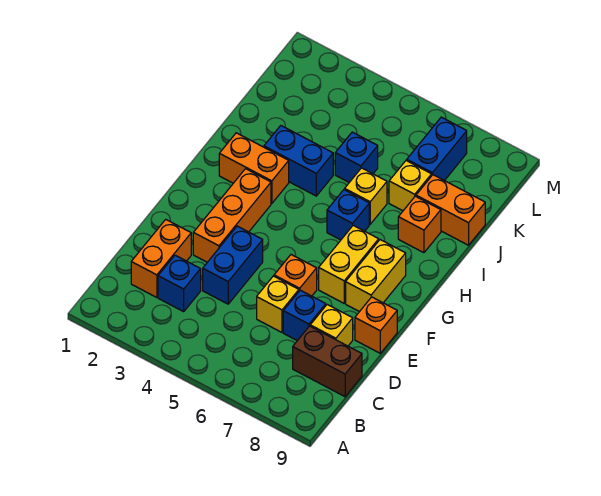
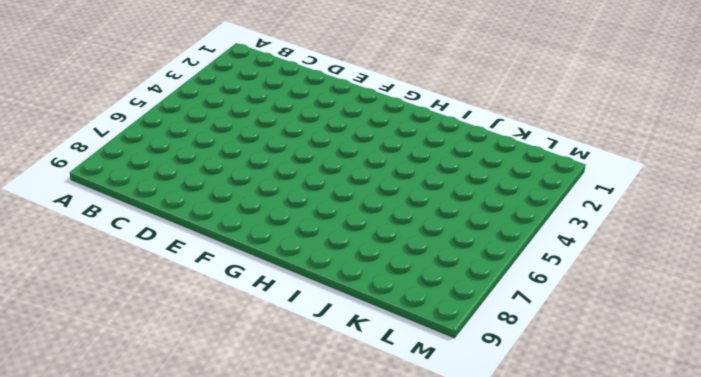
none -> orange brick C2:D2 level 1
none -> blue brick C3 level 1
none -> brown brick C8:C9 level 1

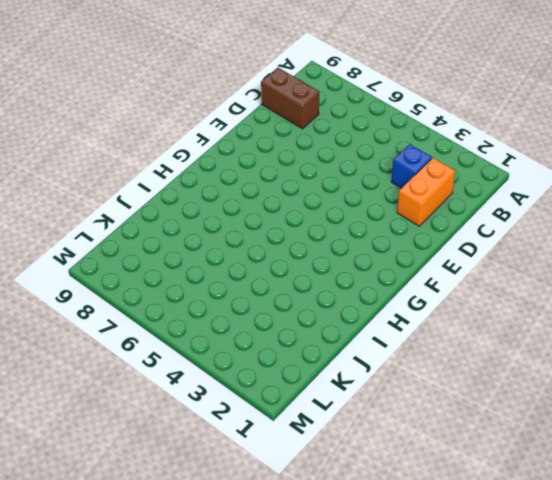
none -> blue brick D4:E4 level 1
none -> yellow brick D6 level 1
none -> blue brick D7 level 1

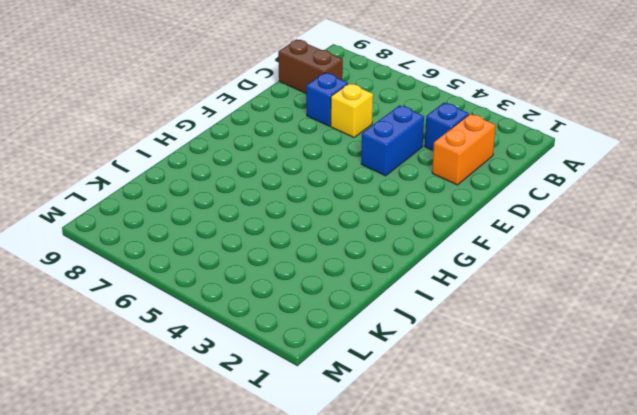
none -> yellow brick D8 level 1
none -> orange brick E3:G3 level 1
none -> orange brick E6 level 1

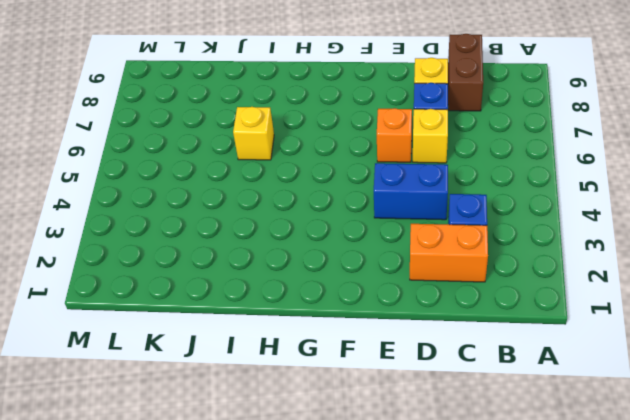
none -> orange brick E3:G3 level 1
none -> orange brick E9 level 1
none -> yellow brick F7:G7 level 1

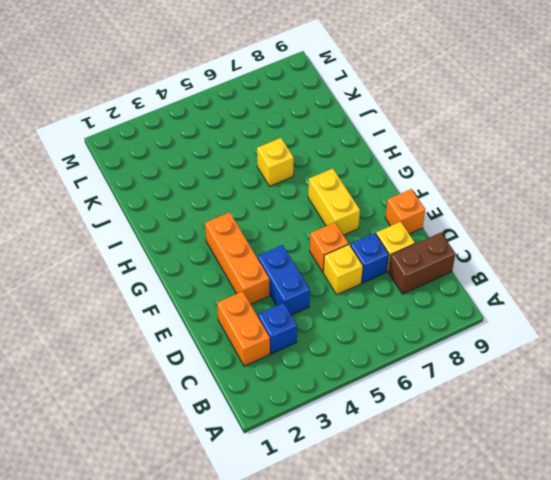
none -> yellow brick F8:G8 level 1
none -> orange brick H2:H3 level 1
none -> blue brick H6 level 1

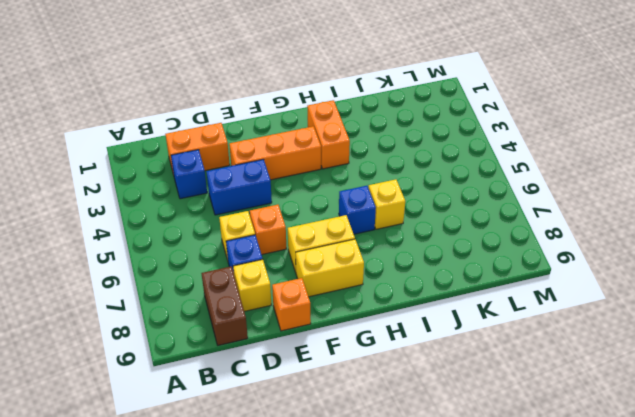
none -> blue brick I3:I4 level 1
none -> orange brick I8 level 1
none -> blue brick J5 level 1

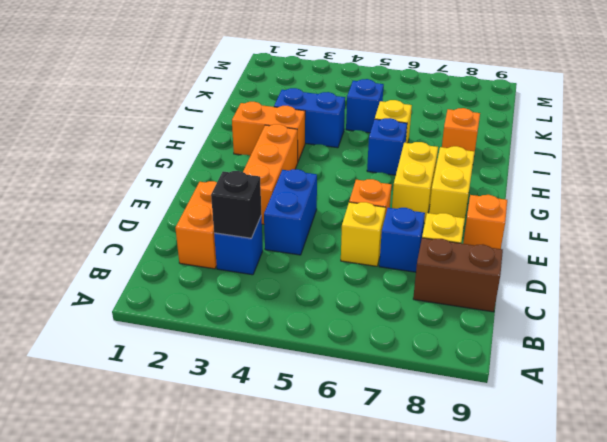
black brick C3 level 2 -> none
none -> yellow brick J7 level 1
none -> orange brick J8:J9 level 1
none -> blue brick K7:L7 level 1

